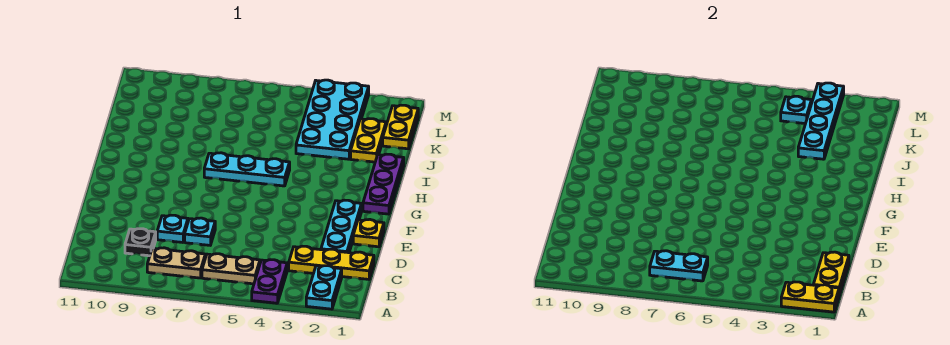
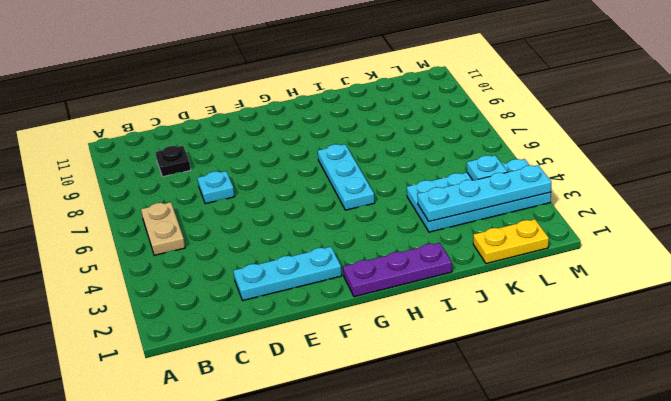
none -> cyan plate A2:B2 level 1
none -> purple plate A4:B4 level 1
none -> tan plate B7:B8 level 1

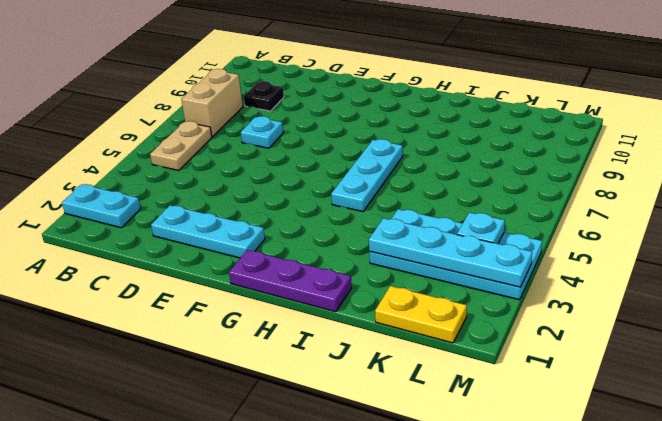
tan brick B7:B8 level 1 -> tan plate B7:B8 level 1
none -> purple plate A4:B4 level 1
none -> yellow plate C1:C3 level 1
none -> cyan plate D8 level 1

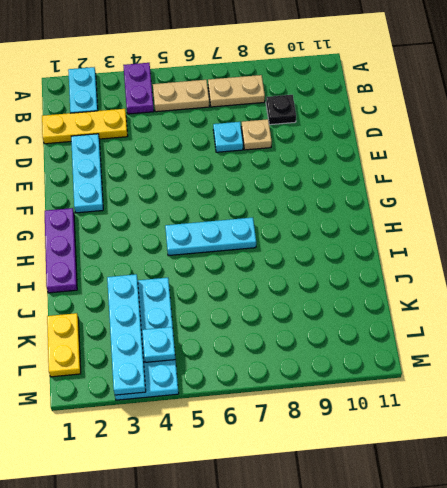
tan plate D8 level 1 -> cyan plate D8 level 1
none -> yellow plate E1 level 1
none -> yellow plate J2:K2 level 1
none -> yellow plate A1:A2 level 2

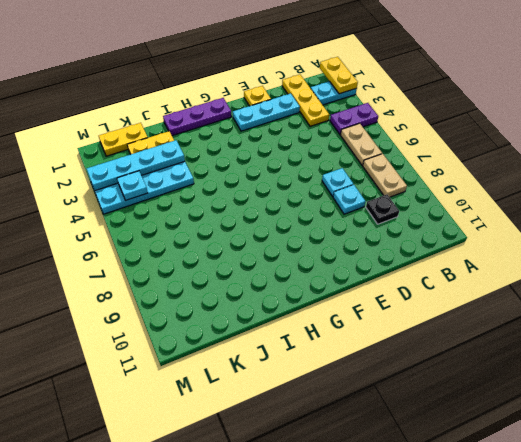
none -> cyan plate H5:H7 level 1
none -> yellow plate B1:C1 level 2
none -> cyan plate B6:B7 level 2

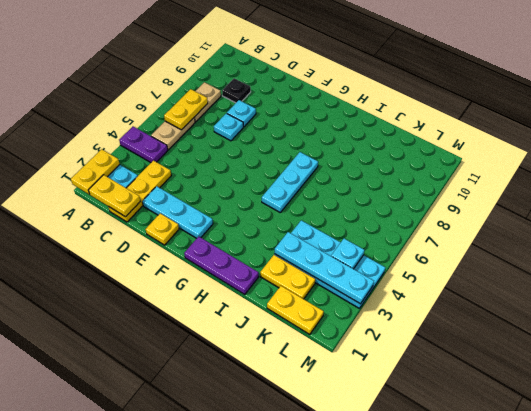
yellow plate B6:B7 level 2 -> cyan plate B6:B7 level 2

